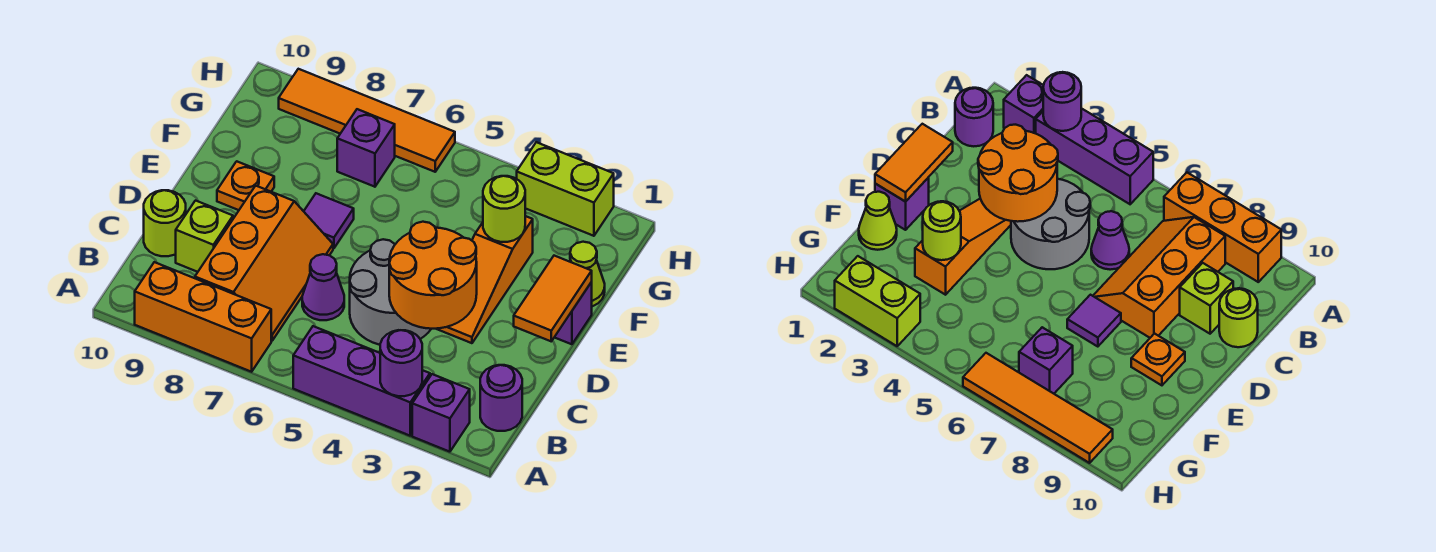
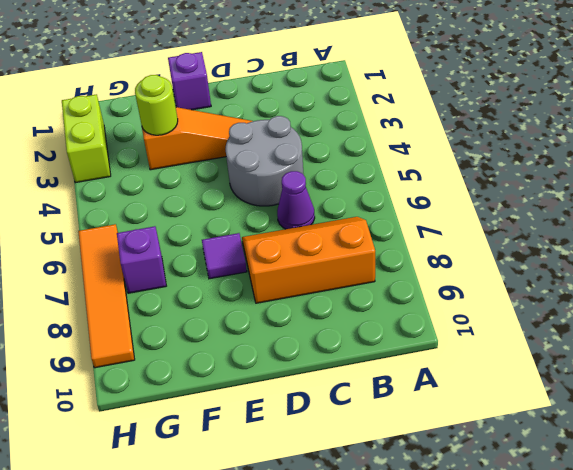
none -> purple brick A2 level 1
none -> purple brick A3:A5 level 1
none -> orange brick A7:A9 level 1

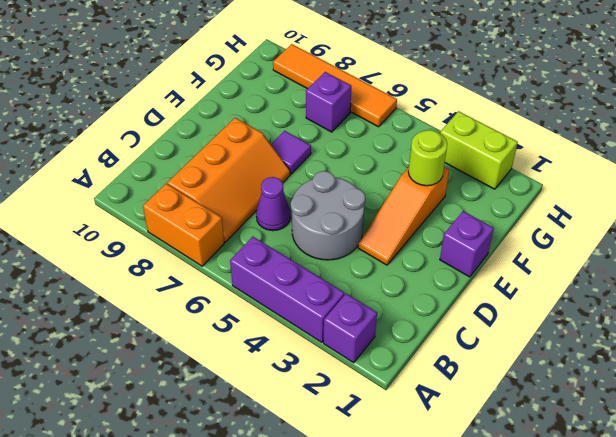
orange brick A7:A8 level 1 -> orange brick A7:A9 level 1
none -> purple round brick B1 level 1
none -> lime brick C9 level 1
none -> lime round brick C10 level 1

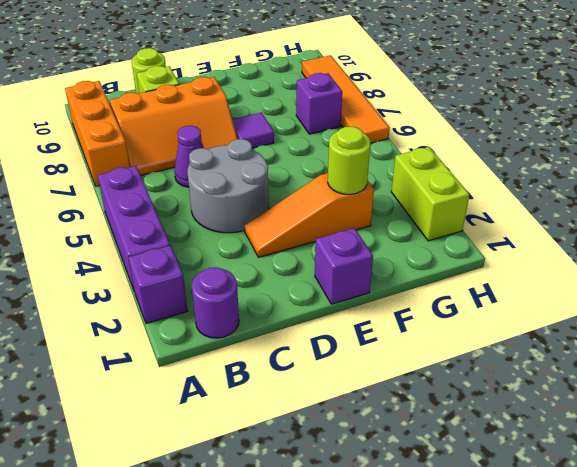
none -> orange plate E9 level 1
none -> lime cone F1 level 1
none -> purple round brick A3 level 2

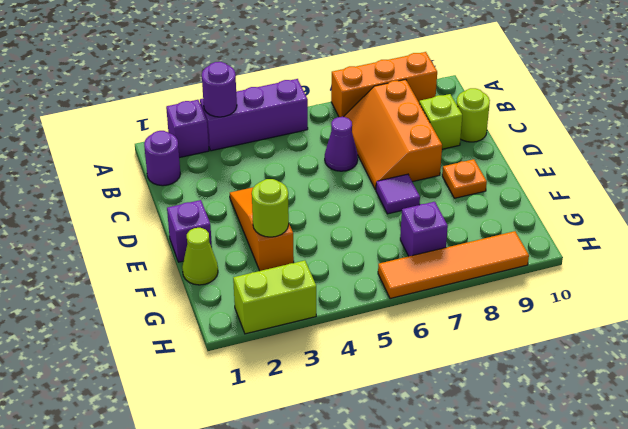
none -> grey round brick C4:D5 level 1
none -> orange round brick C3:D4 level 2
none -> orange tile D1:E1 level 2

